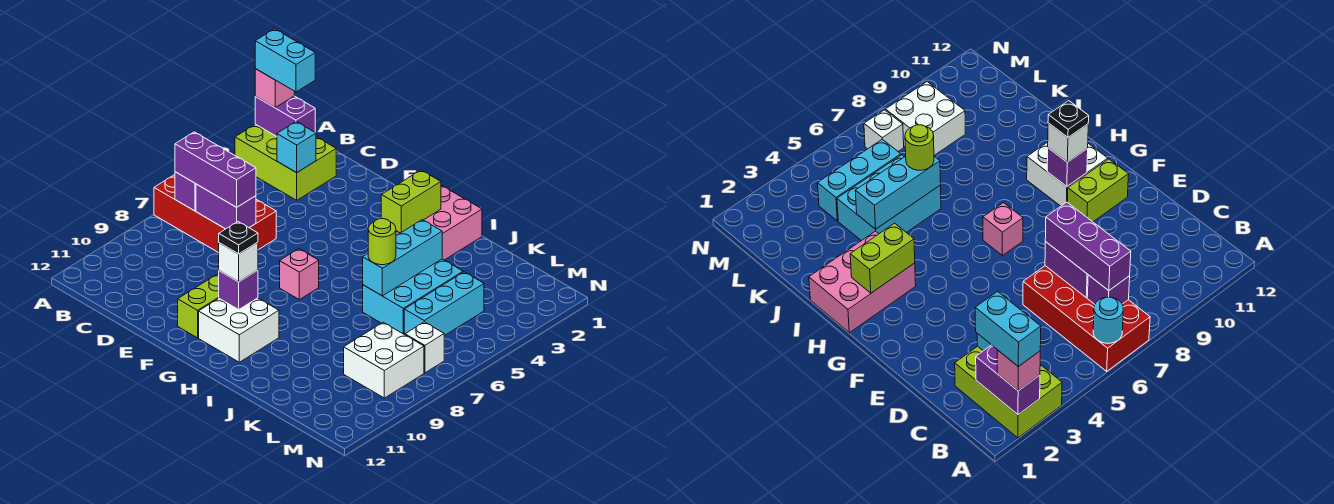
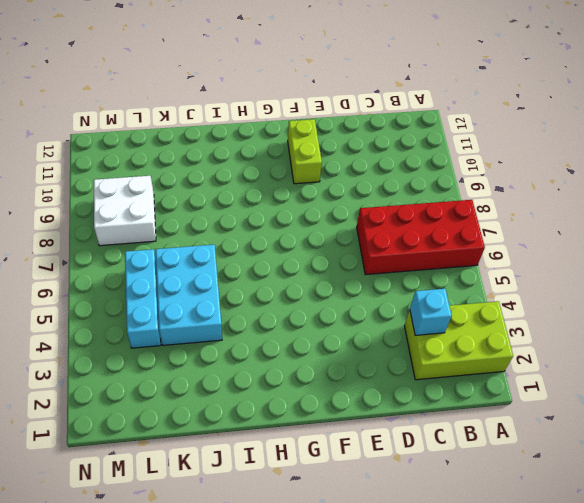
none -> pink brick G7 level 1
none -> white brick G10:H11 level 1
none -> pink brick H1:I3 level 1

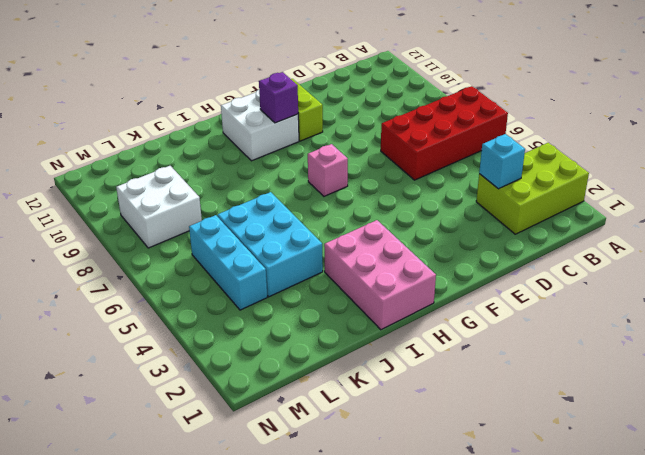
none -> white brick M7 level 1
none -> purple brick A2:B2 level 2
none -> cyan round brick A6 level 2

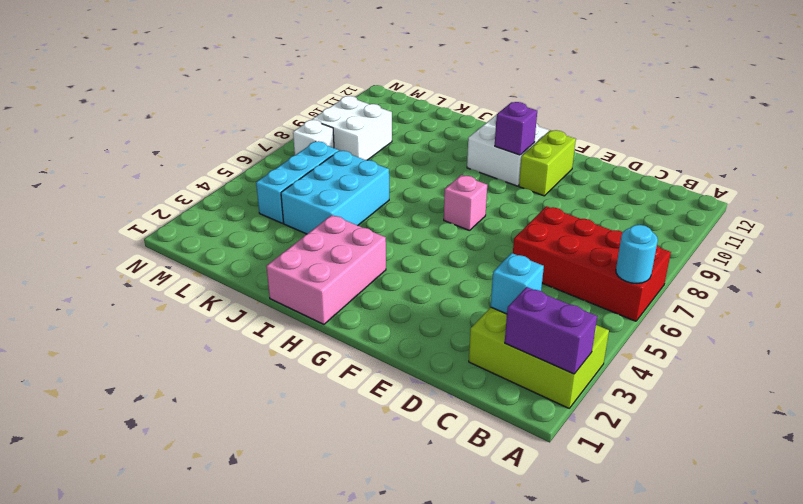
none -> purple brick B7 level 2
none -> purple brick C7:D7 level 2
none -> lime brick H2:H3 level 2

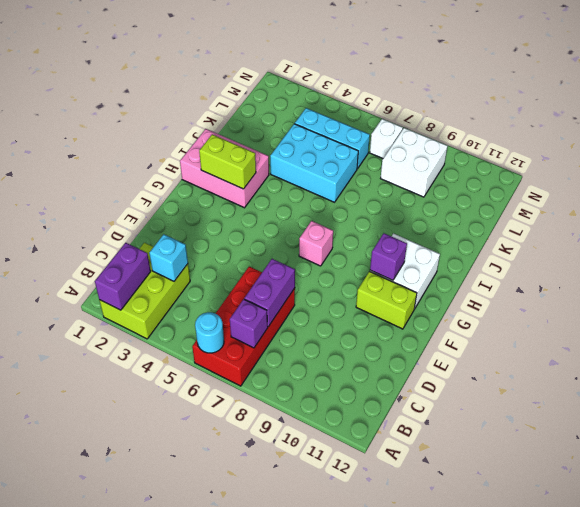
none -> cyan brick J4:J6 level 2
none -> pink brick A2 level 3
none -> purple brick B7:D7 level 3

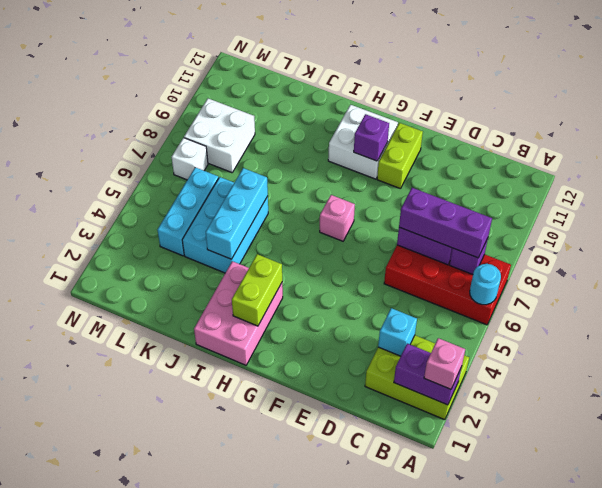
none -> white brick G10 level 3
none -> lime round brick J6 level 3
none -> cyan brick A2:B2 level 4

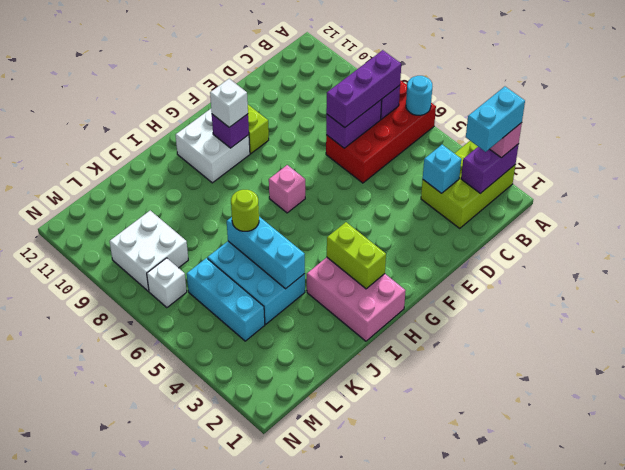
none -> black plate G10 level 4

